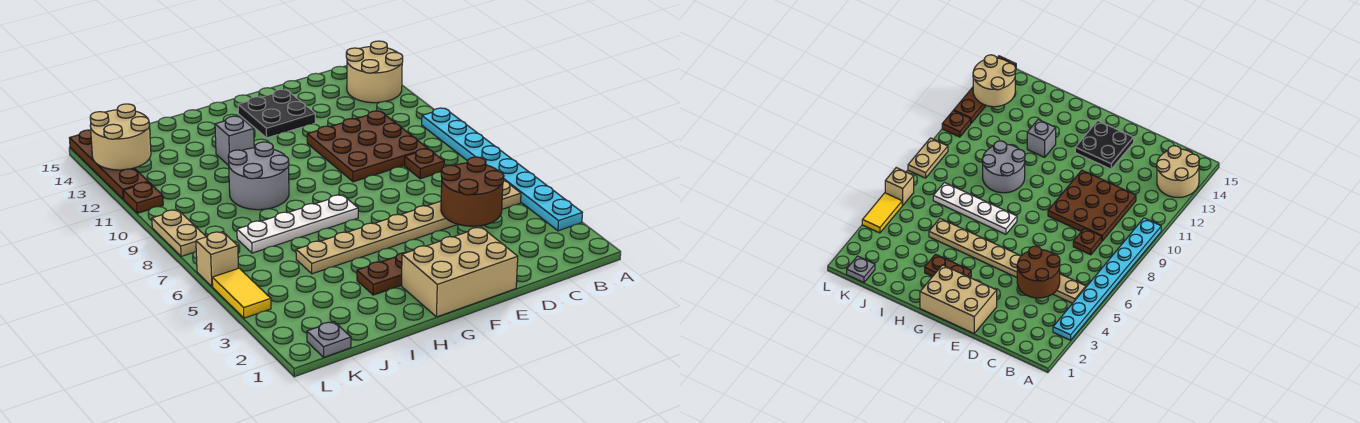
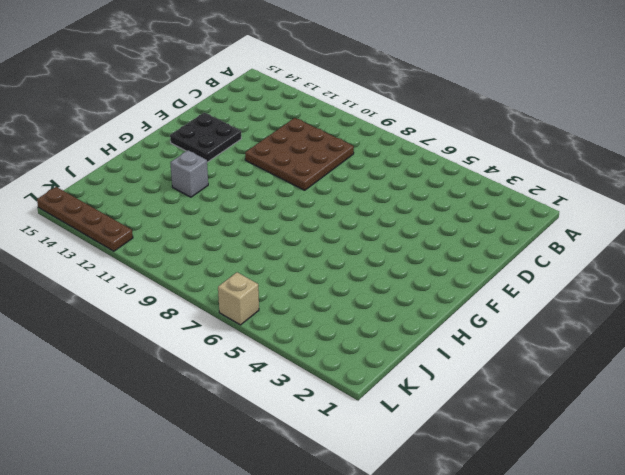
none -> cyan plate A3:A10 level 1
none -> tan round brick A13:B14 level 1
none -> tan plate B5:I5 level 1

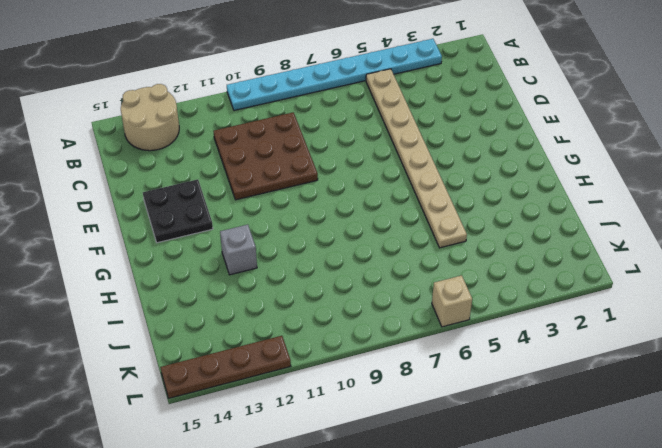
none -> brown plate C8 level 1
none -> tan brick E1:G2 level 1
none -> brown plate G3:H3 level 1

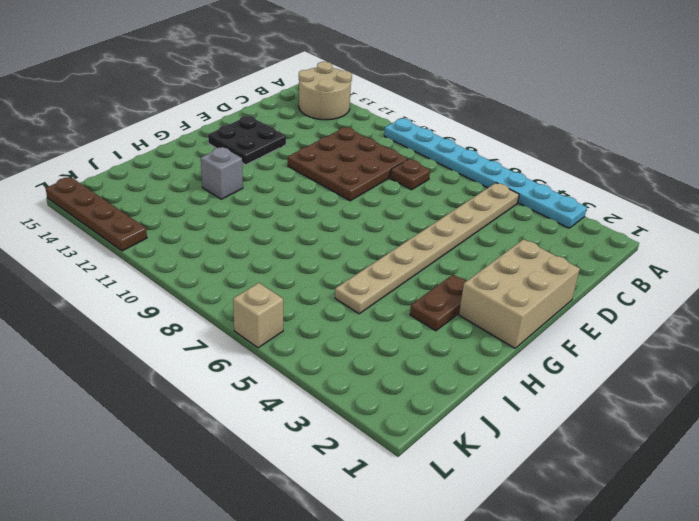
none -> white plate G7:J7 level 1
none -> grey round brick H9:I10 level 1
none -> grey plate K1 level 1

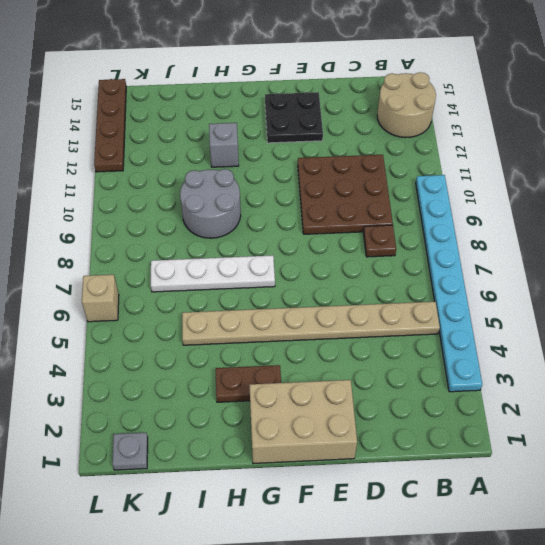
none -> yellow tile L4:L5 level 1
none -> tan plate L8:L9 level 1
none -> brown plate L11 level 1

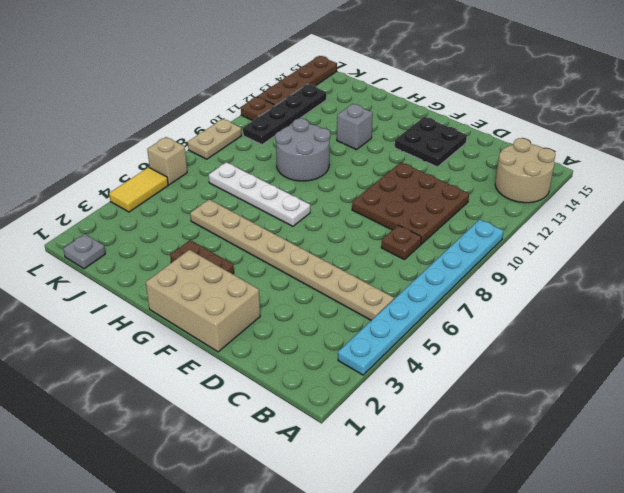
black plate K10:K13 level 1 -> none
none -> brown round brick C4:D5 level 2
none -> tan round brick K13:L14 level 2

